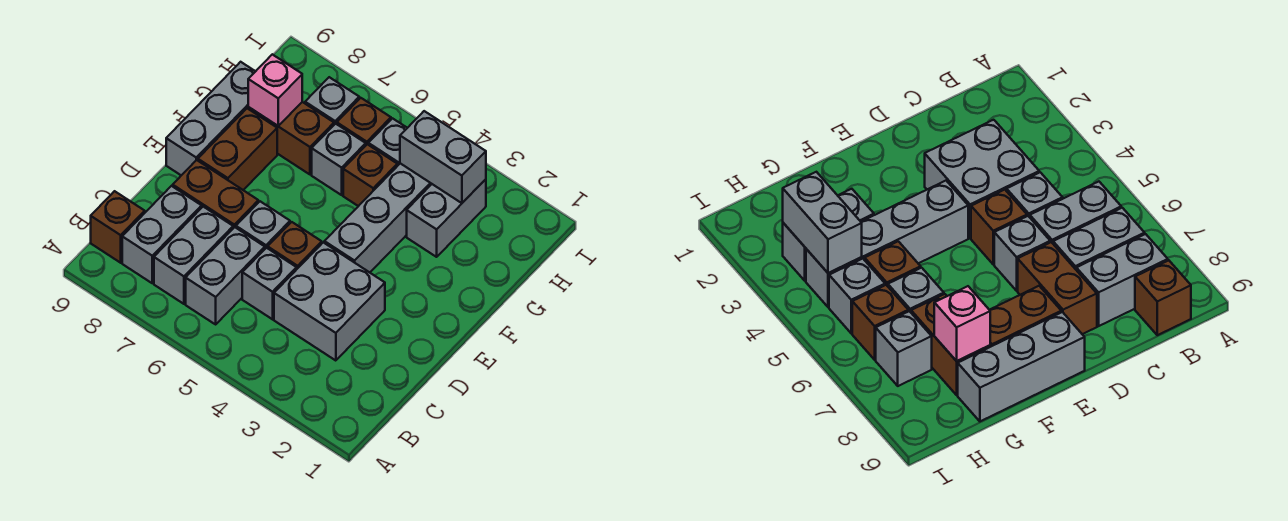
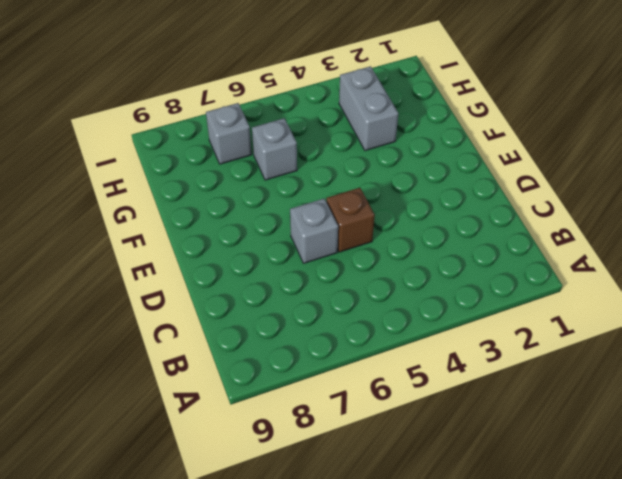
none -> grey brick B6:C6 level 1
none -> grey brick B7:C7 level 1
none -> grey brick B8:C8 level 1

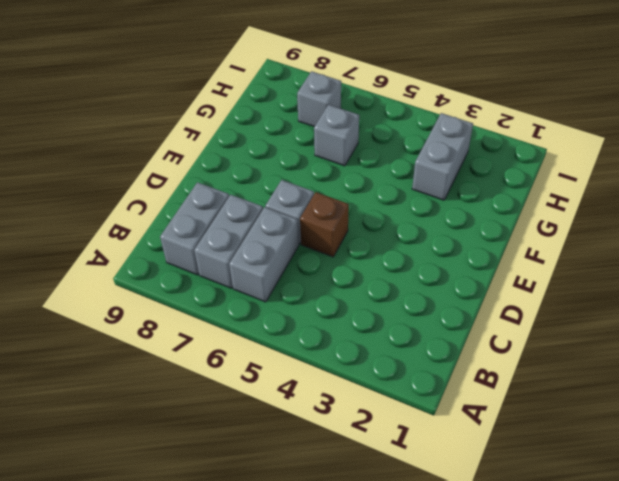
none -> brown brick B9 level 1
none -> grey brick C3:D4 level 1
none -> grey brick C5 level 1

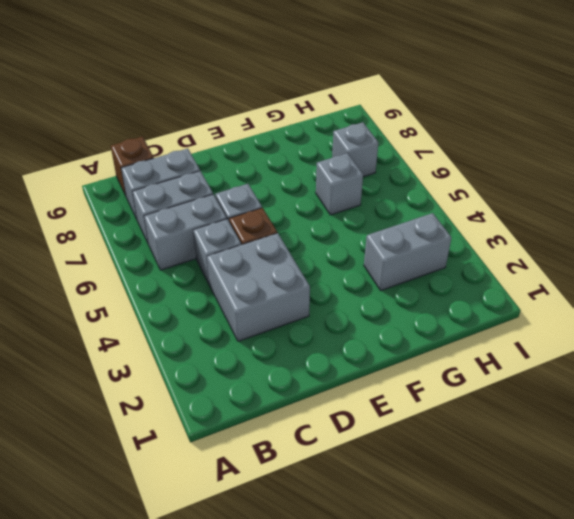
none -> brown brick D7:D8 level 1
none -> grey brick E4:H4 level 1
none -> brown brick E8:F8 level 1

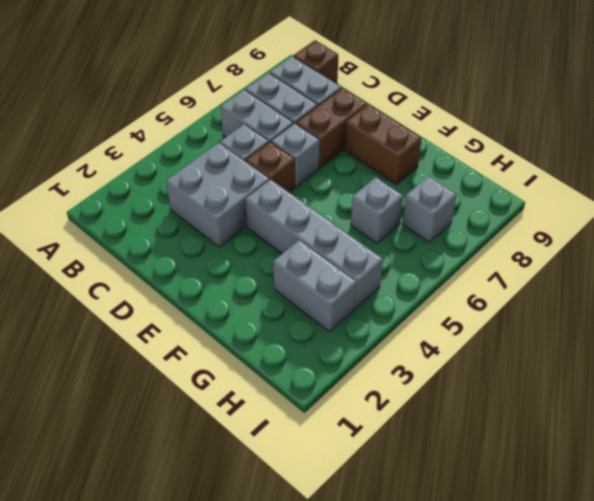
none -> grey brick E9:G9 level 1
none -> brown brick G5 level 1
none -> brown brick G7:G8 level 1

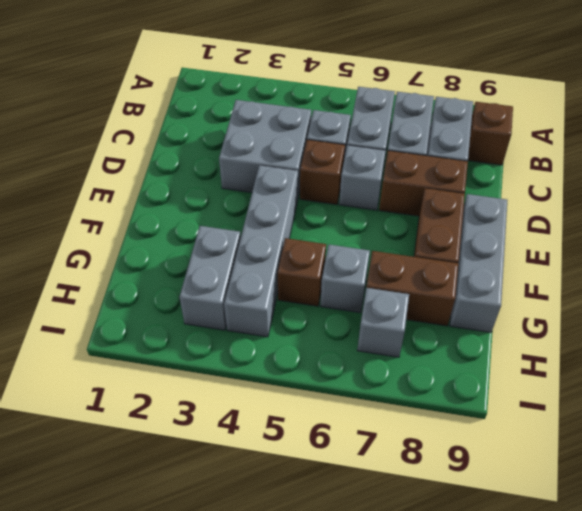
none -> grey brick H5 level 1
none -> brown brick H6 level 1
none -> pink brick G8 level 2

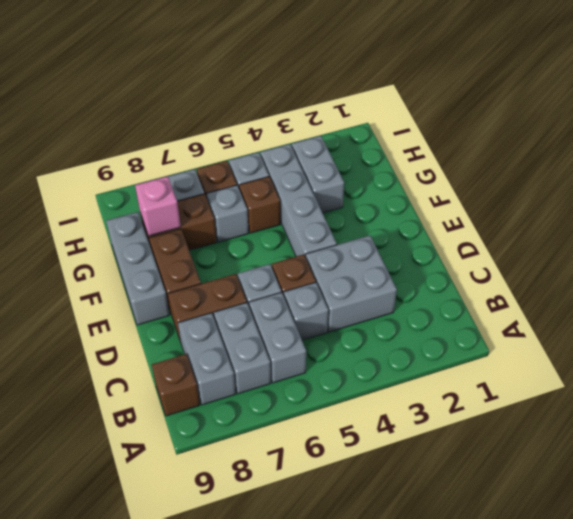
none -> grey brick H3:H4 level 2

